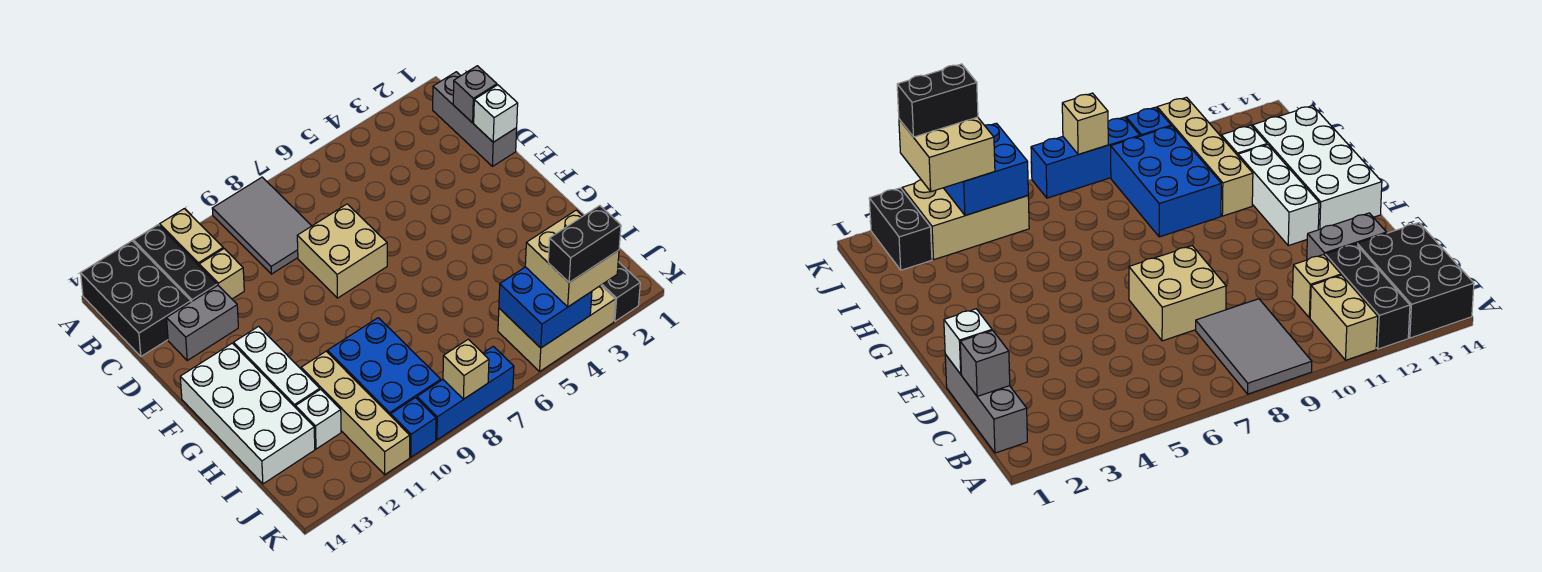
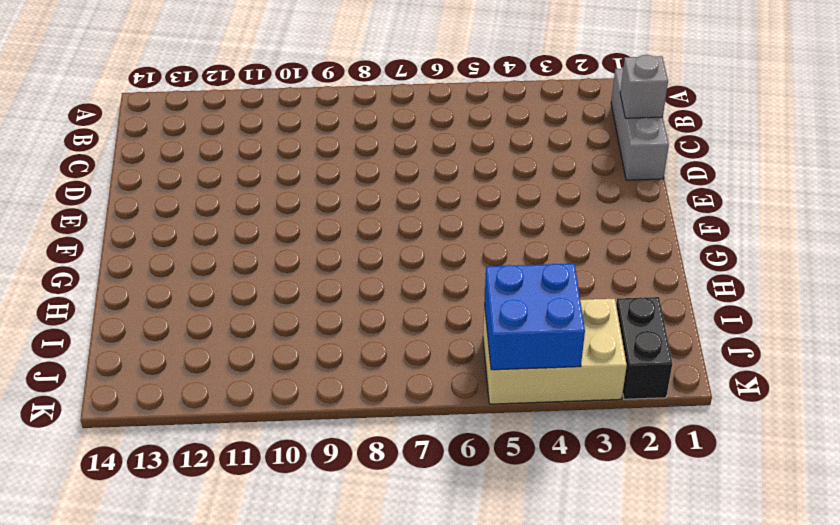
none -> grey tile A8:C9 level 1
none -> tan brick A11:B11 level 1
none -> black brick A12:C12 level 1

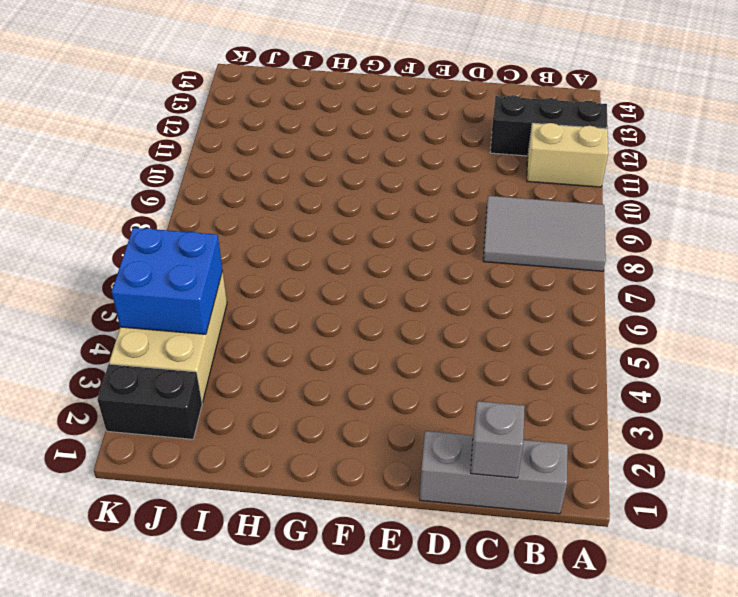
none -> black brick A13:C14 level 1
none -> tan brick C11 level 1
none -> tan brick D7:E8 level 1

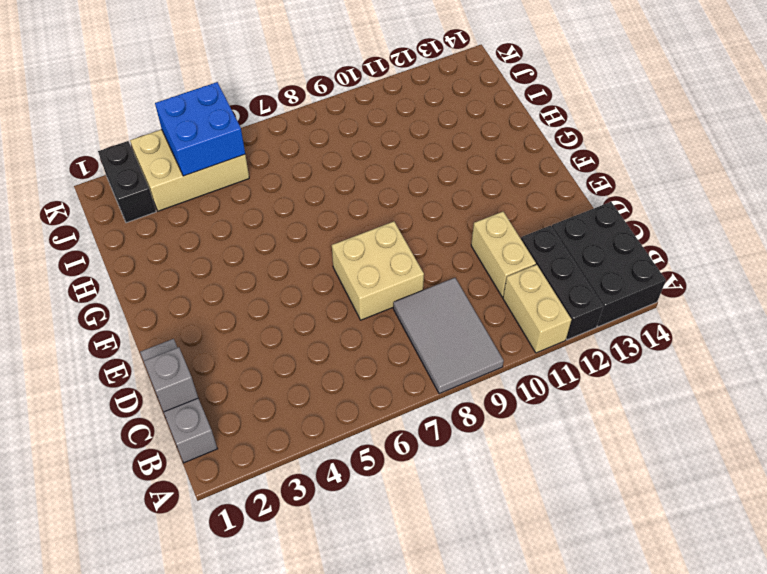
tan brick C11:D11 level 1 -> tan brick C11 level 1
none -> grey brick D12:D13 level 1
none -> white brick F12:H12 level 1
none -> white brick F13:I14 level 1

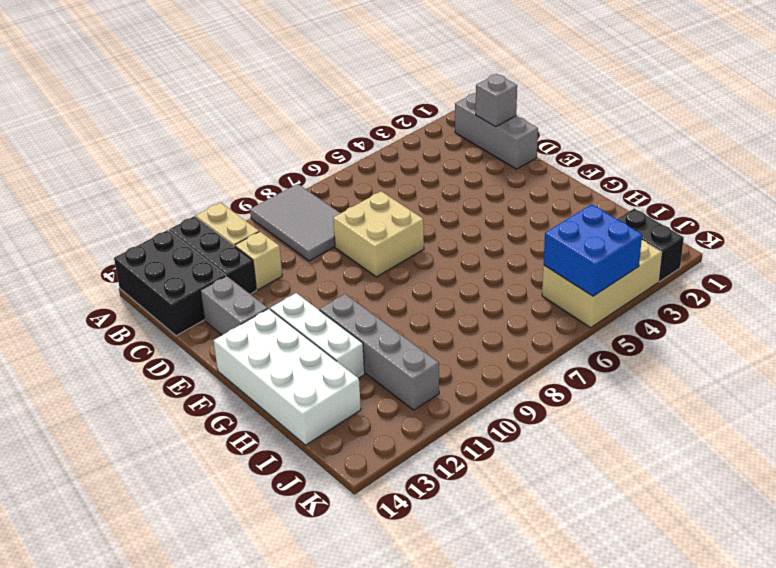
grey brick D13:E13 level 1 -> grey brick D12:D13 level 1
grey brick G11:J11 level 1 -> tan brick H11:K11 level 1
none -> blue brick H9:J10 level 1
none -> white brick I12 level 1
none -> blue brick K7:K9 level 1

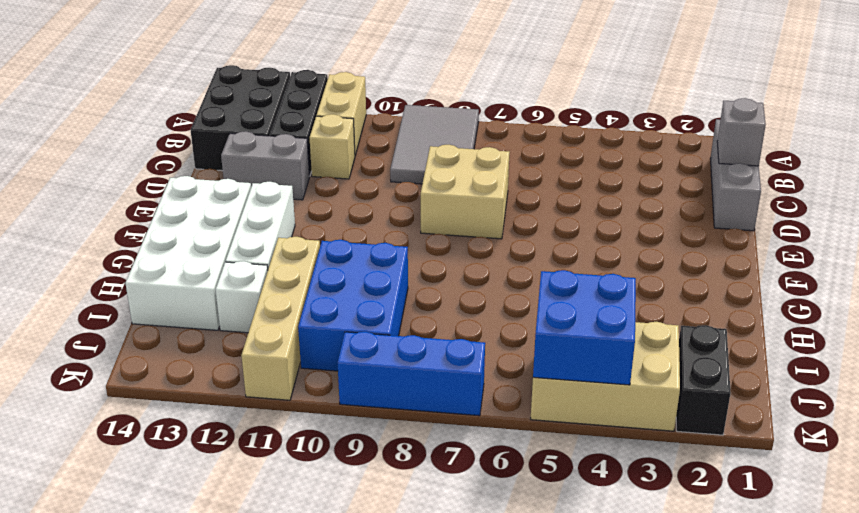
none -> blue brick K10 level 1
none -> white brick D1 level 2
none -> tan brick K8 level 2

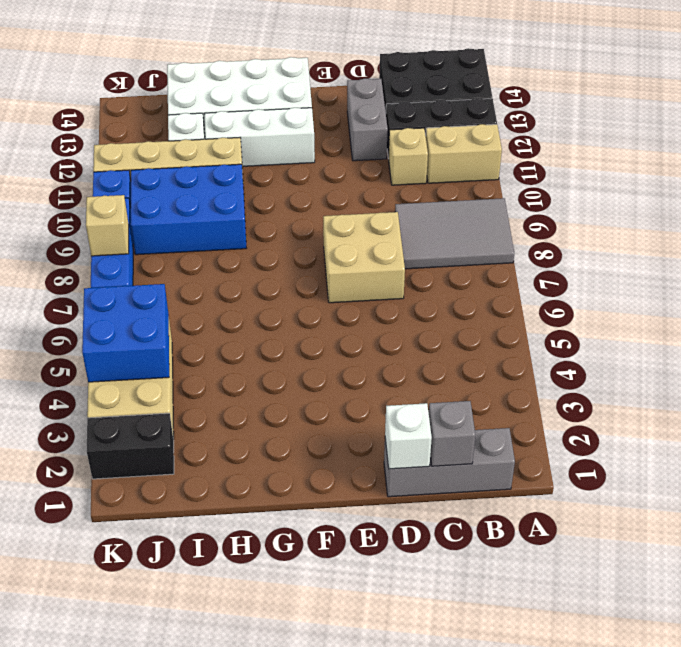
none -> tan brick J3:K4 level 3
none -> black brick K3:K4 level 4

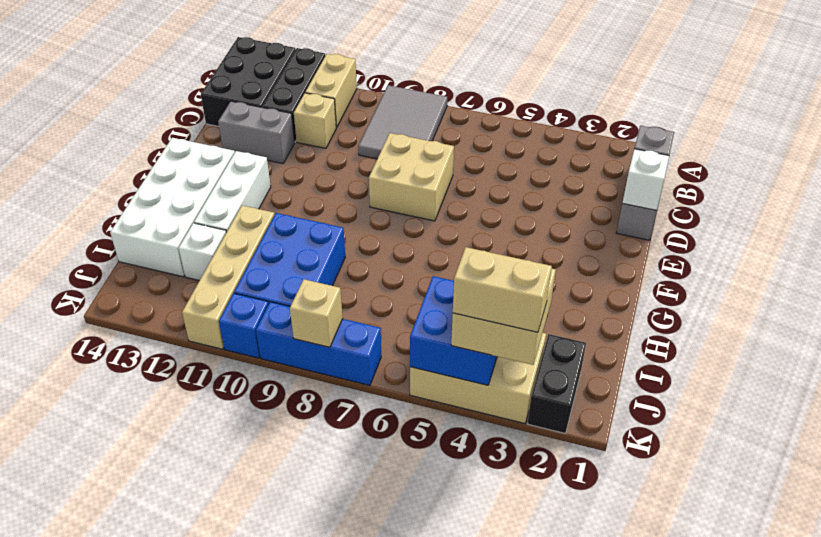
tan brick K3:K4 level 4 -> black brick K3:K4 level 4

